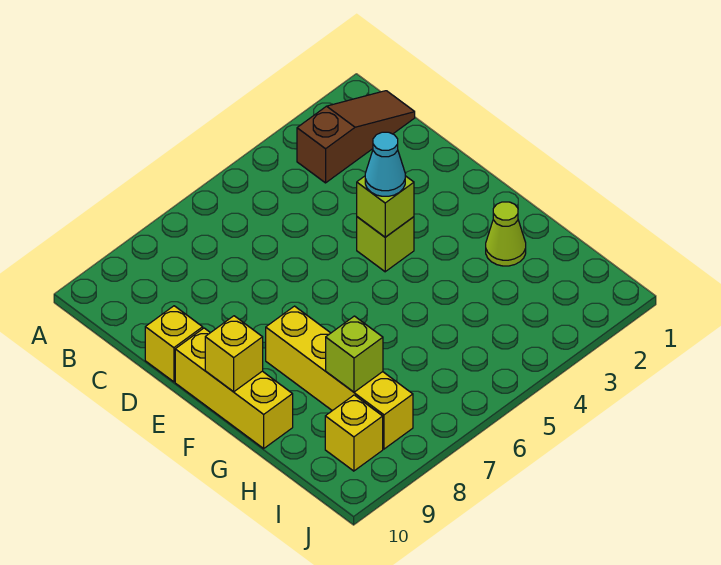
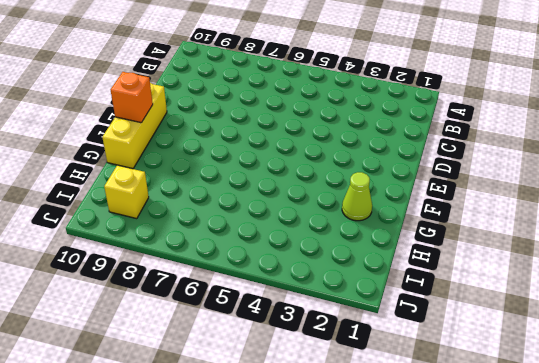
orange brick F10 level 2 -> yellow brick F10 level 2
none -> brown slope B1:B3 level 1 top 3
none -> yellow brick D10 level 1

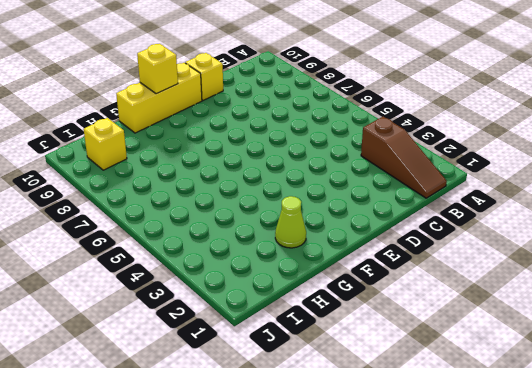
none -> lime brick E4 level 1
none -> yellow brick F8:I8 level 1

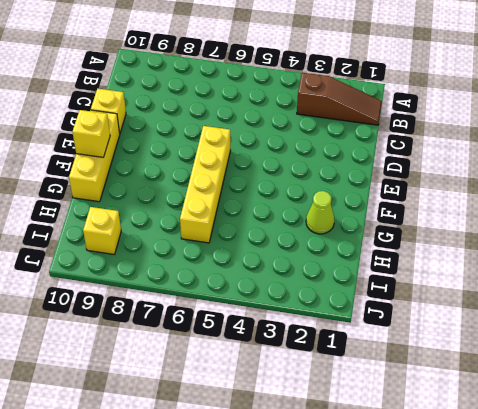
yellow brick E6:H6 level 1 -> yellow brick F8:I8 level 1
none -> lime brick E4 level 1
none -> lime brick E4 level 2

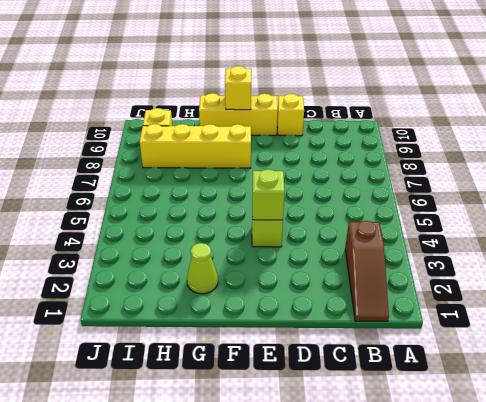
none -> lime brick H8 level 2
none -> cyan cone E4 level 3

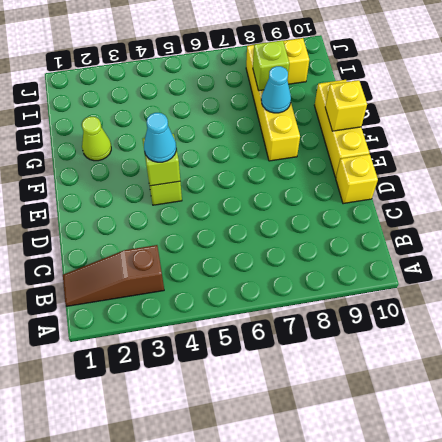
cyan cone G8 level 2 -> none

